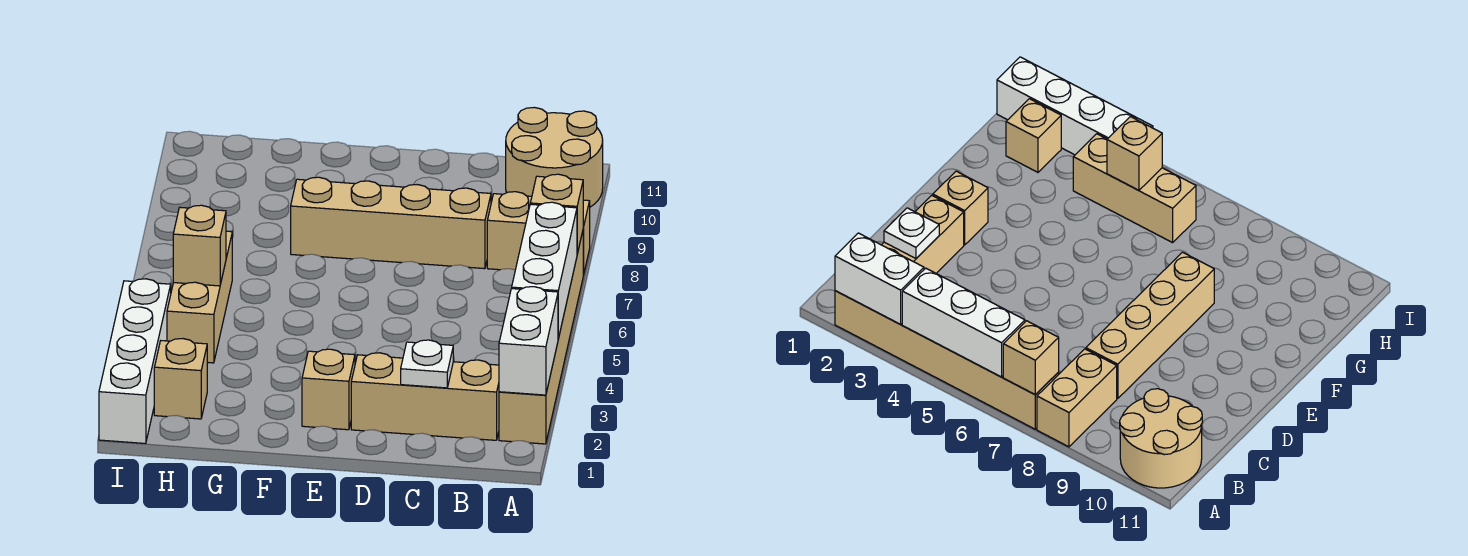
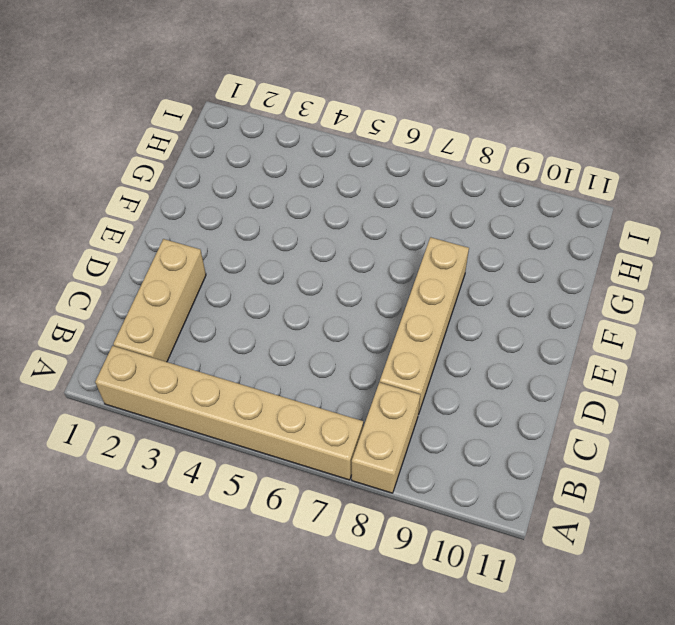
none -> tan round brick A10:B11 level 1
none -> tan brick E2 level 1
none -> tan brick H2 level 1

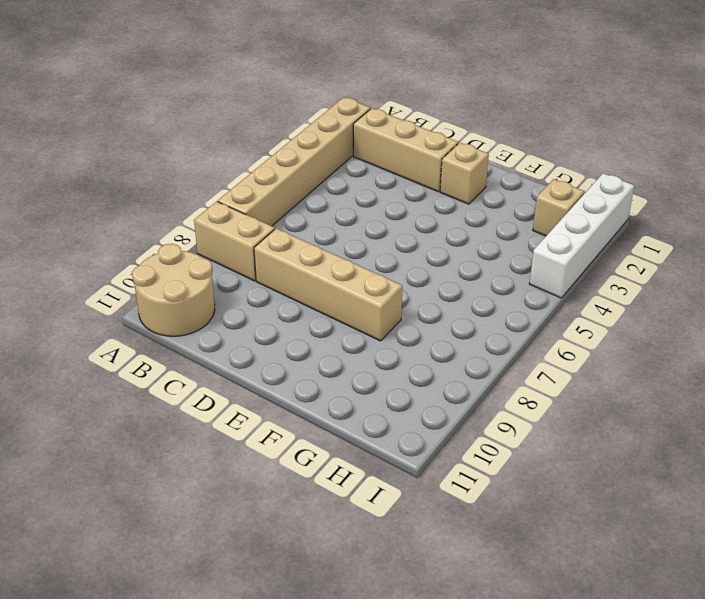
none -> tan brick H4:H6 level 1
none -> white brick A2:A3 level 2
none -> white brick A4:A6 level 2

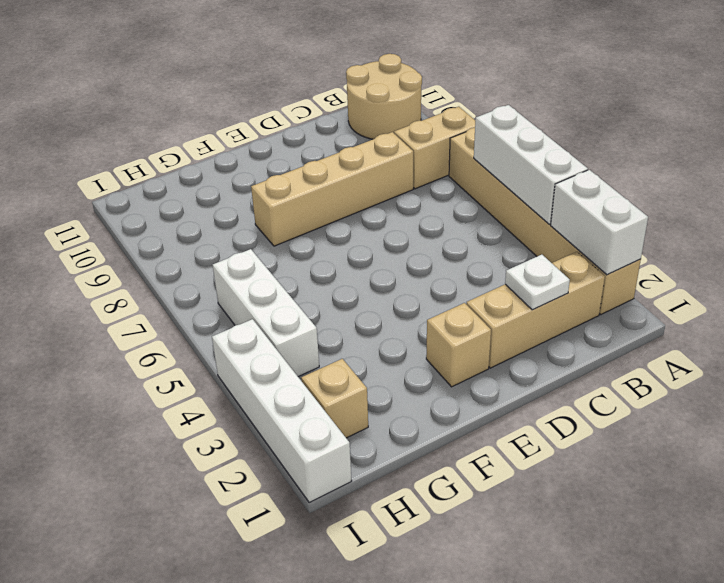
white brick H4:H6 level 1 -> tan brick H4:H6 level 1
none -> tan brick A7 level 2
none -> tan brick H5 level 2

